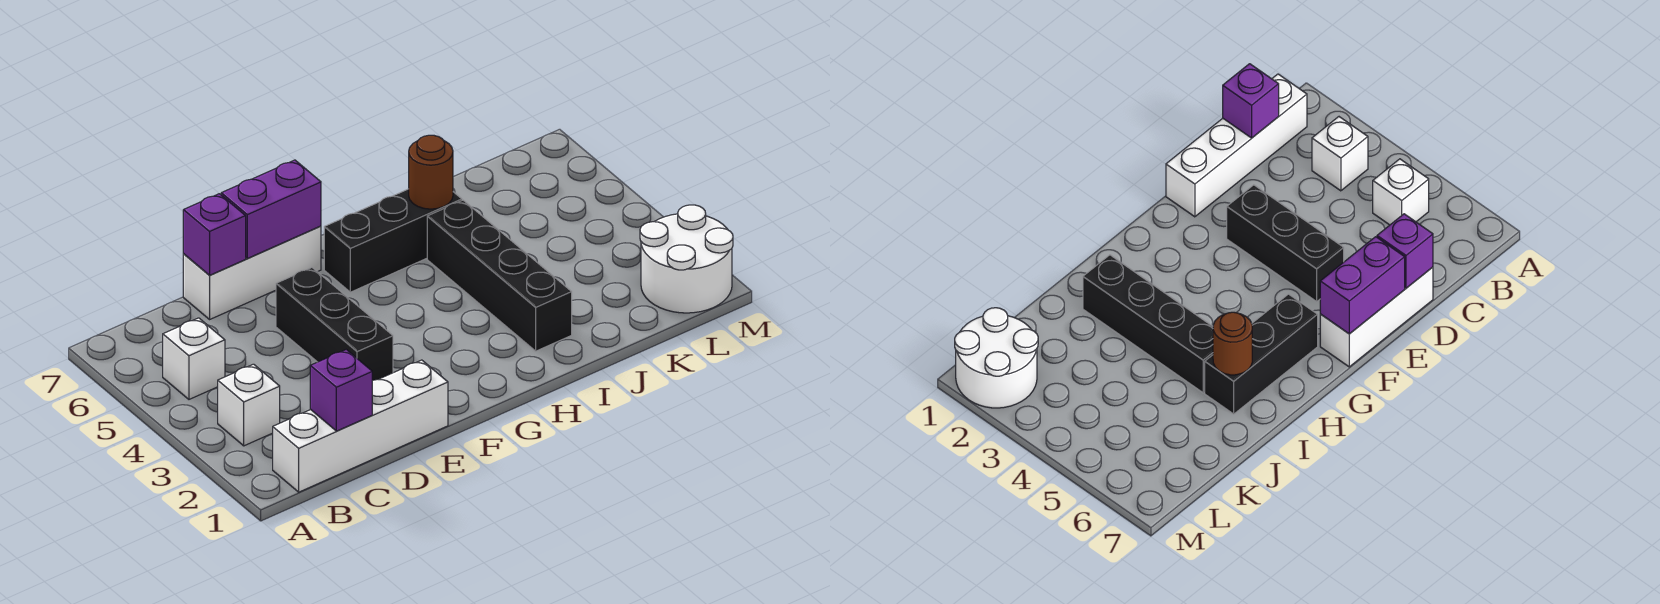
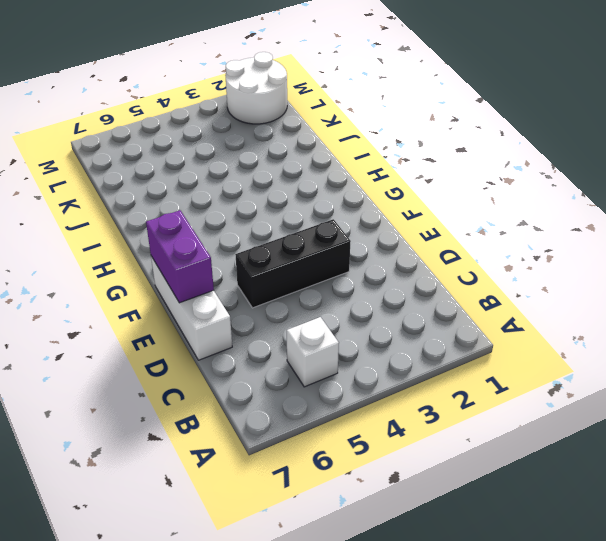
none -> white brick B1:E1 level 1
none -> white brick B3 level 1
none -> black brick G6:I6 level 1

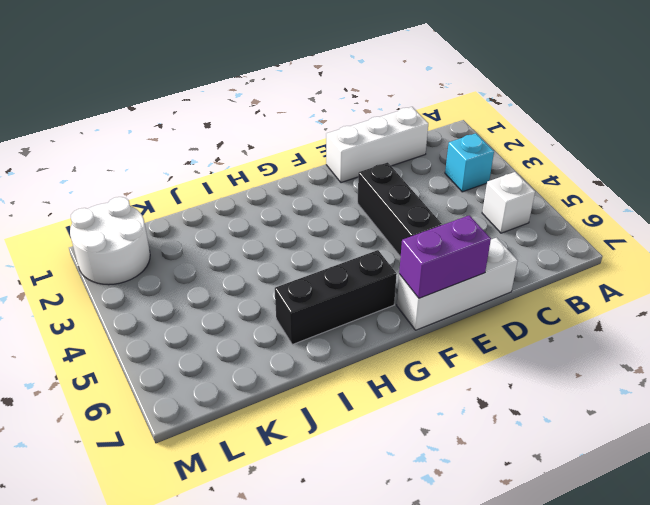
cyan brick B3 level 1 -> white brick B3 level 1
white brick C1:E1 level 1 -> white brick B1:E1 level 1
none -> black brick I2:I5 level 1
none -> purple brick C1 level 2
none -> purple brick D7 level 2

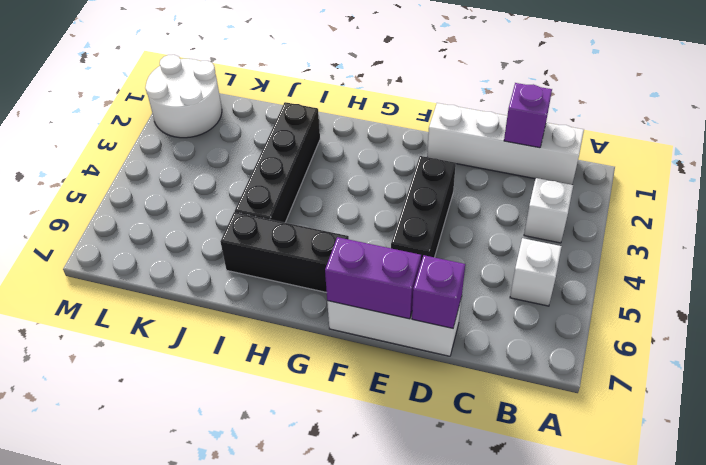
none -> brown round brick I6 level 2

